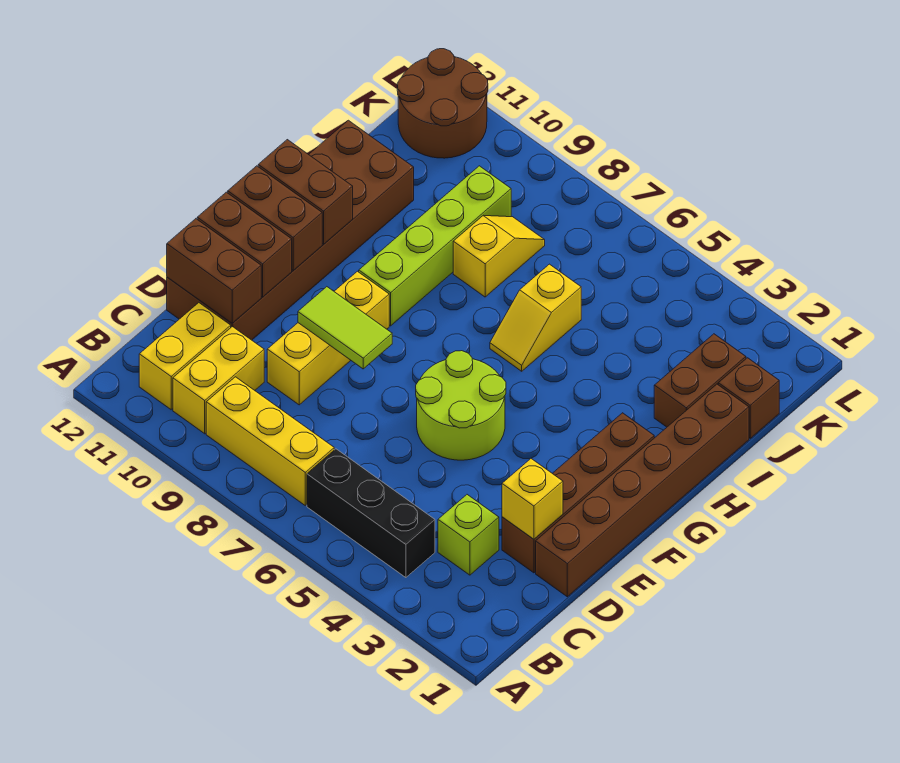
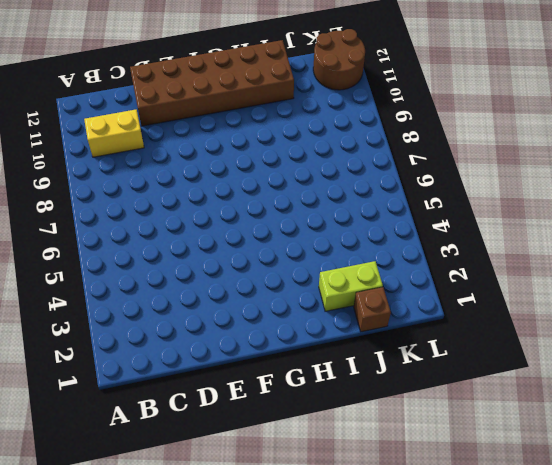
lime brick I2:J2 level 1 -> brown brick I2:J2 level 1
none -> black brick B4:B6 level 1
none -> yellow brick B7:B9 level 1
none -> yellow brick B11:C11 level 1

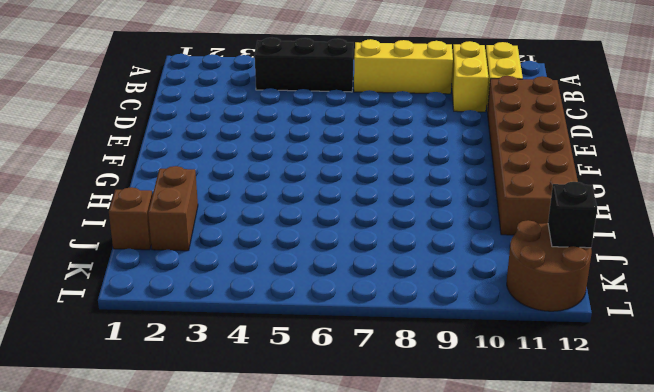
black brick K12 level 2 -> none
none -> lime brick C3 level 1
none -> brown brick D1:I1 level 1
none -> brown brick D2:G2 level 1

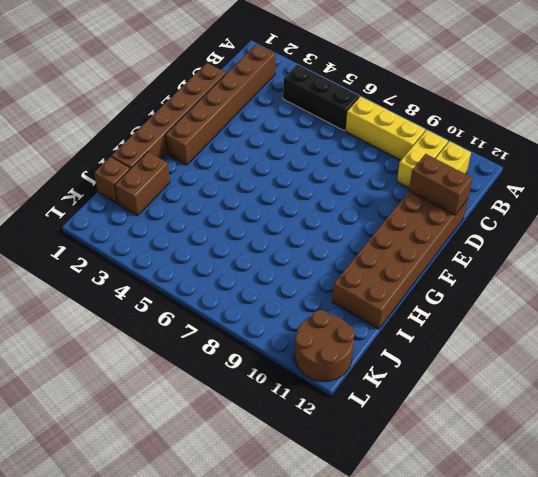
brown brick B2:G2 level 1 -> brown brick D2:G2 level 1
none -> lime brick C3 level 1
none -> yellow brick D9:F9 level 1
none -> lime round brick E5:F6 level 1

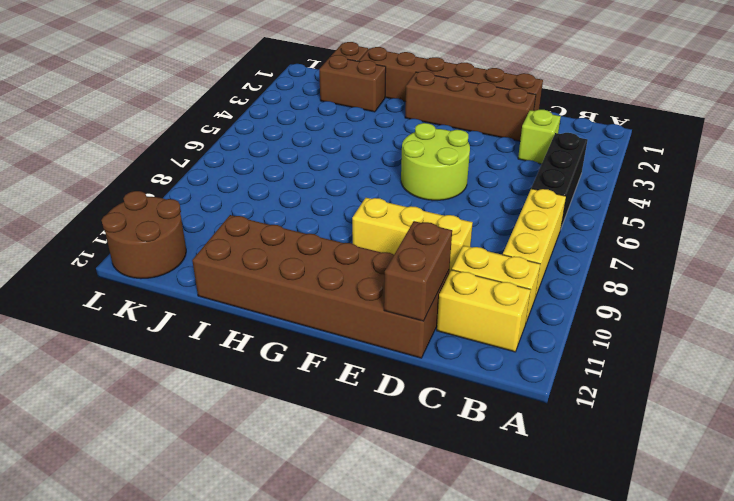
none -> lime brick G9:J9 level 1
none -> yellow slope H6:I6 level 1 top I
none -> yellow slope I8:J8 level 1 top I

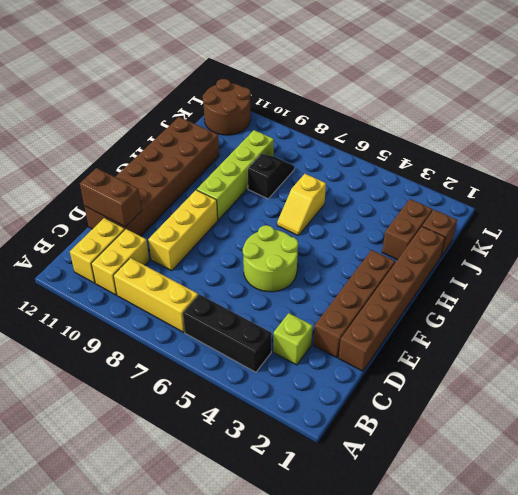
black slope I8:J8 level 1 top I -> yellow slope I8:J8 level 1 top I
none -> yellow brick D2 level 2
none -> lime tile E8:E9 level 2
none -> brown brick E11:E12 level 2

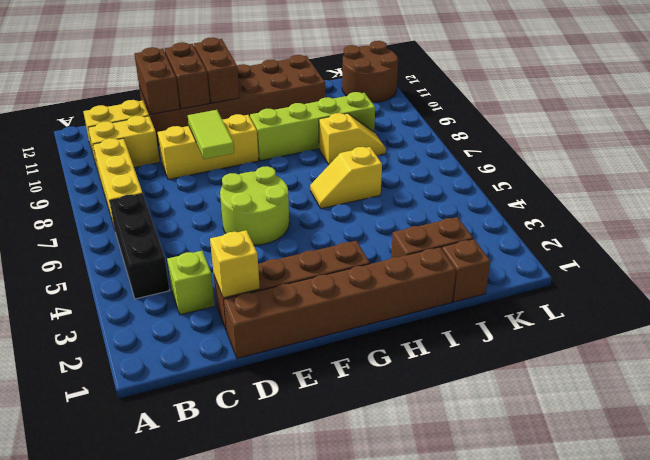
none -> brown brick G11:G12 level 2

